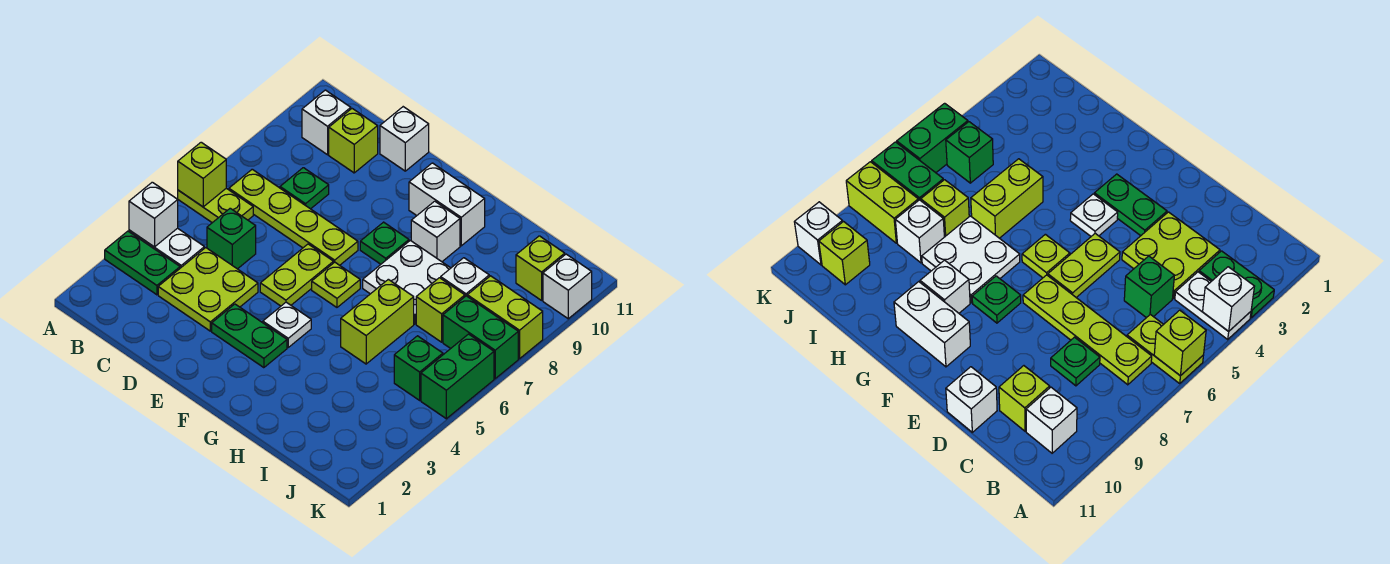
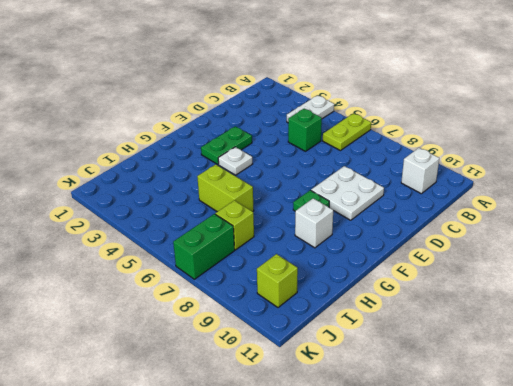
white plate D8:E9 level 1 -> white plate G7:H8 level 1
none -> green plate A3:B3 level 1
none -> lime plate B7:E7 level 1
none -> lime plate C3:D4 level 1

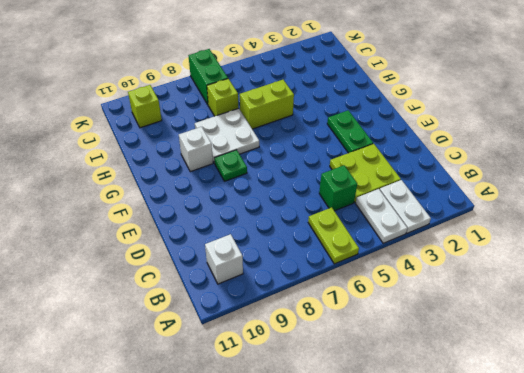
white plate A3:B3 level 1 -> green plate A3:B3 level 1
none -> lime plate B7:E7 level 1
none -> green plate C8 level 1
none -> lime brick C10 level 1

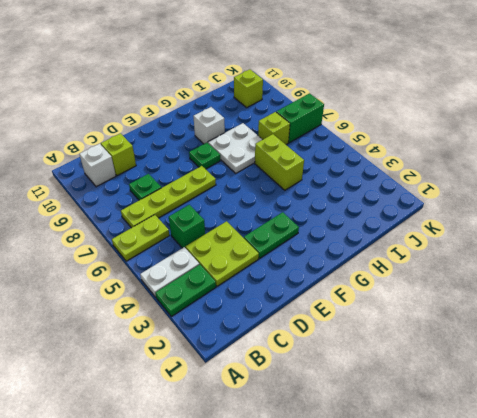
none -> white brick D11 level 1
none -> lime plate E5:E6 level 1
none -> white plate F4 level 1

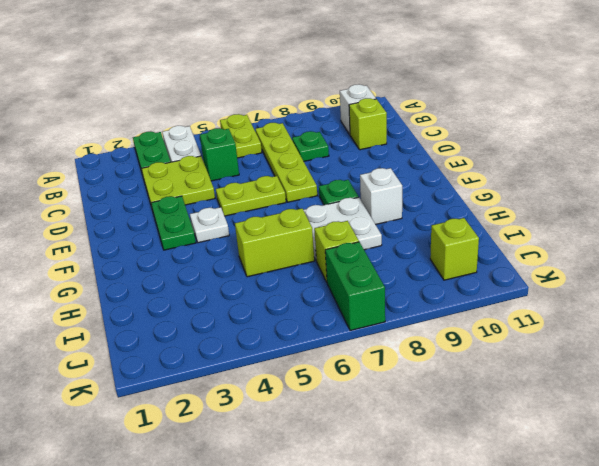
none -> white brick D11 level 1
none -> lime plate F6 level 1
none -> white brick F10:G10 level 1

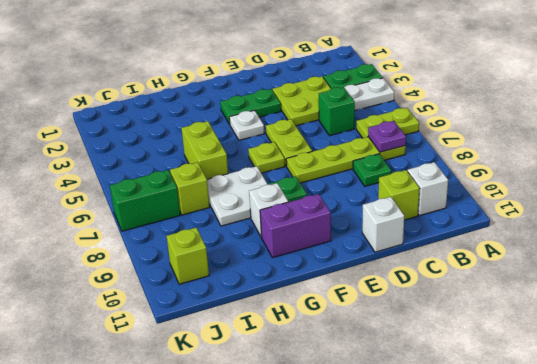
purple plate B7 level 2 -> none
purple brick F10:G10 level 1 -> white brick F10:G10 level 1
none -> white brick I8 level 1
none -> green brick J5 level 1
none -> lime brick J8:K8 level 1

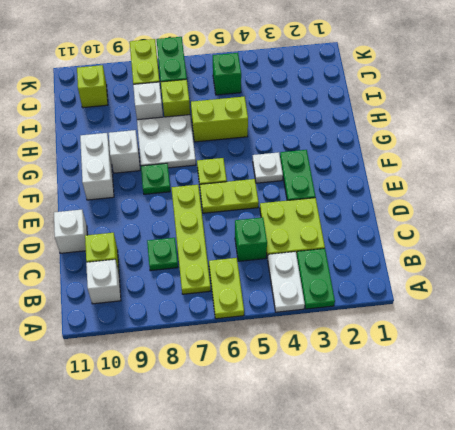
none -> green brick K5:K6 level 1
none -> white brick K10 level 1
none -> white brick A4 level 2

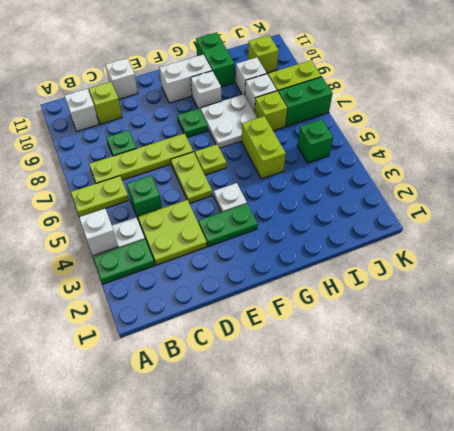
green brick H10:H11 level 1 -> green brick K5:K6 level 1
white brick I9 level 1 -> white brick K10 level 1
none -> lime brick A6 level 2

